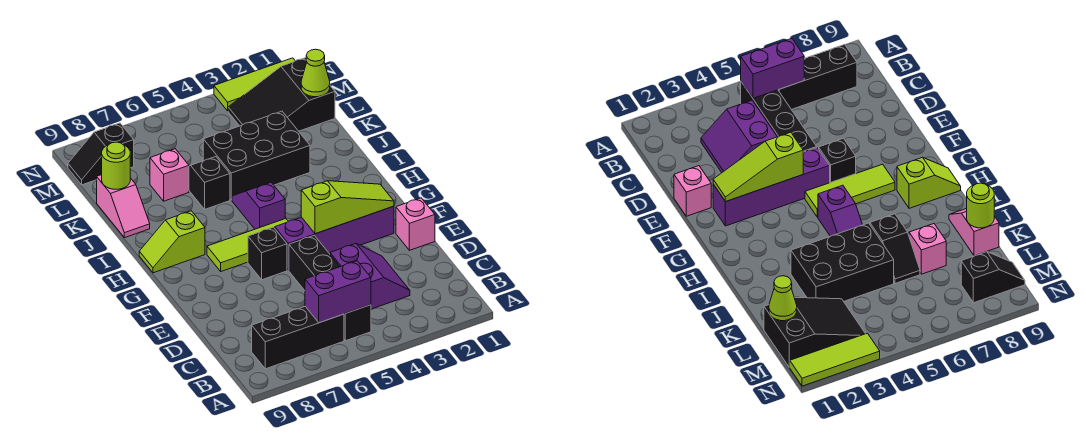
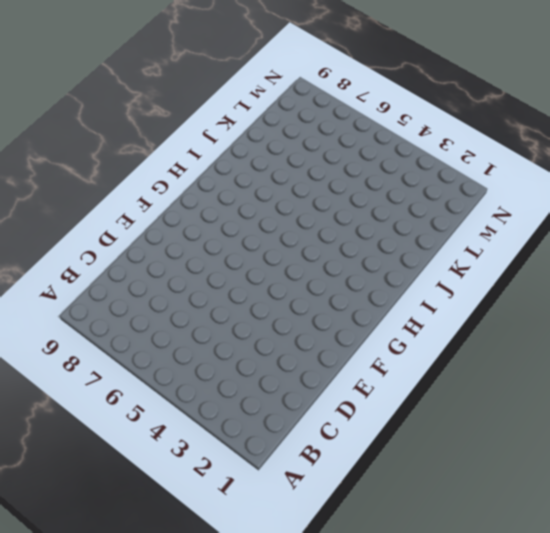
none -> black brick B5:E5 level 1
none -> black brick B6:B8 level 1
none -> purple slope C3:D4 level 1 top 4

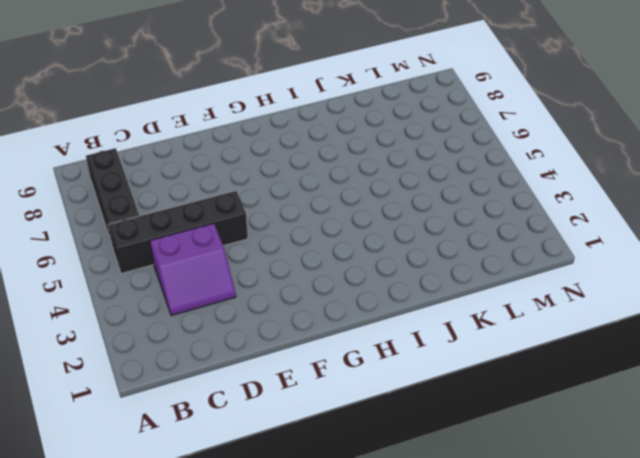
none -> pink brick E1 level 1
none -> purple brick F2:F5 level 1
none -> black brick F6 level 1

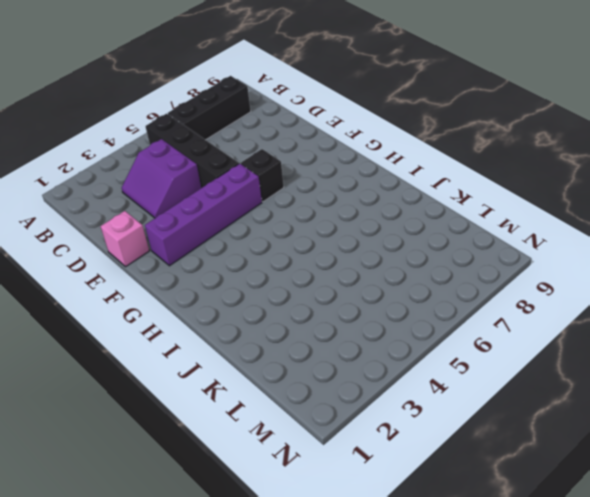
none -> lime tile G5:G7 level 1
none -> purple slope H5:I5 level 1 top H
none -> lime slope H8:H9 level 1 top 8

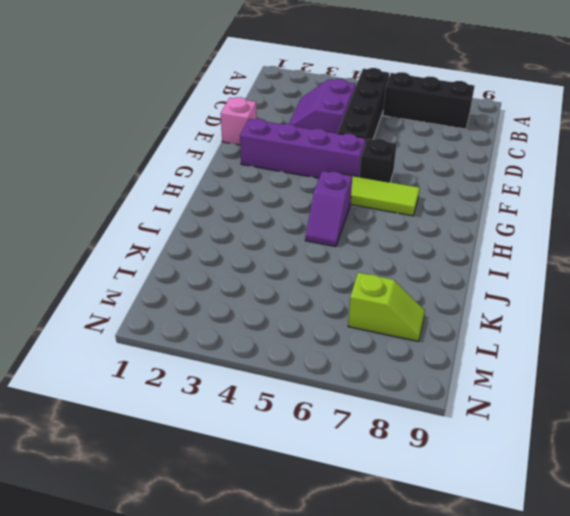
lime slope L7:L8 level 1 top 7 -> lime slope H8:H9 level 1 top 8
none -> black brick J3:K5 level 1
none -> black slope J6:K6 level 1 top J
none -> pink slope J9:K9 level 1 top K

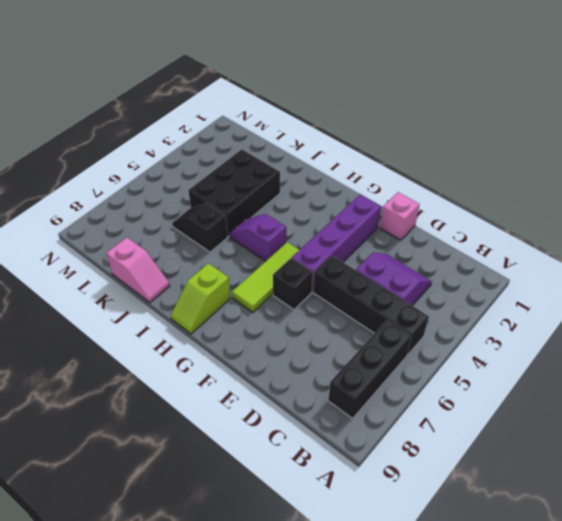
none -> pink brick K7 level 1
none -> black slope L1:M3 level 1 top 1
none -> black slope M8:M9 level 1 top 8

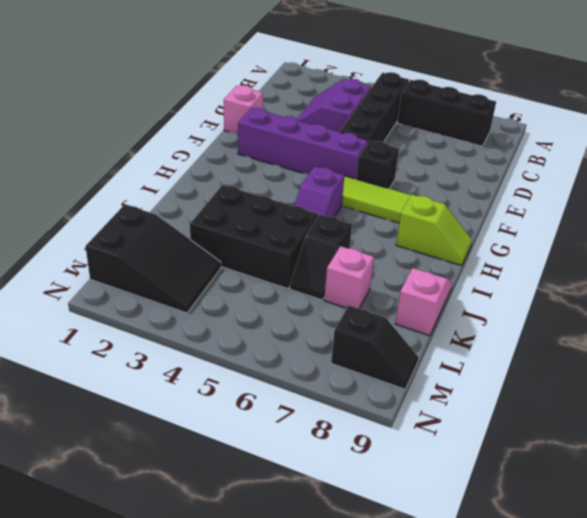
none -> lime tile N1:N3 level 1
none -> purple brick B5:B6 level 2
none -> lime slope F2:F4 level 2 top 4

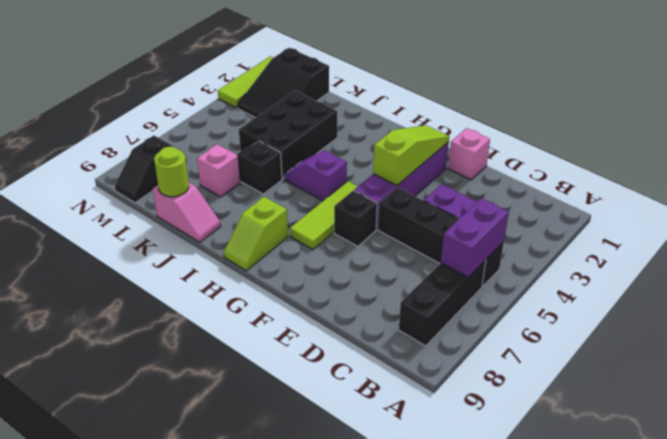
none -> lime cone L1 level 2

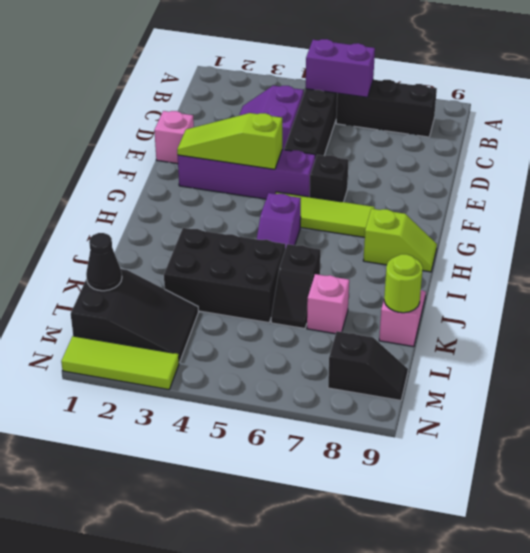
black cone L1 level 2 -> lime cone L1 level 2

